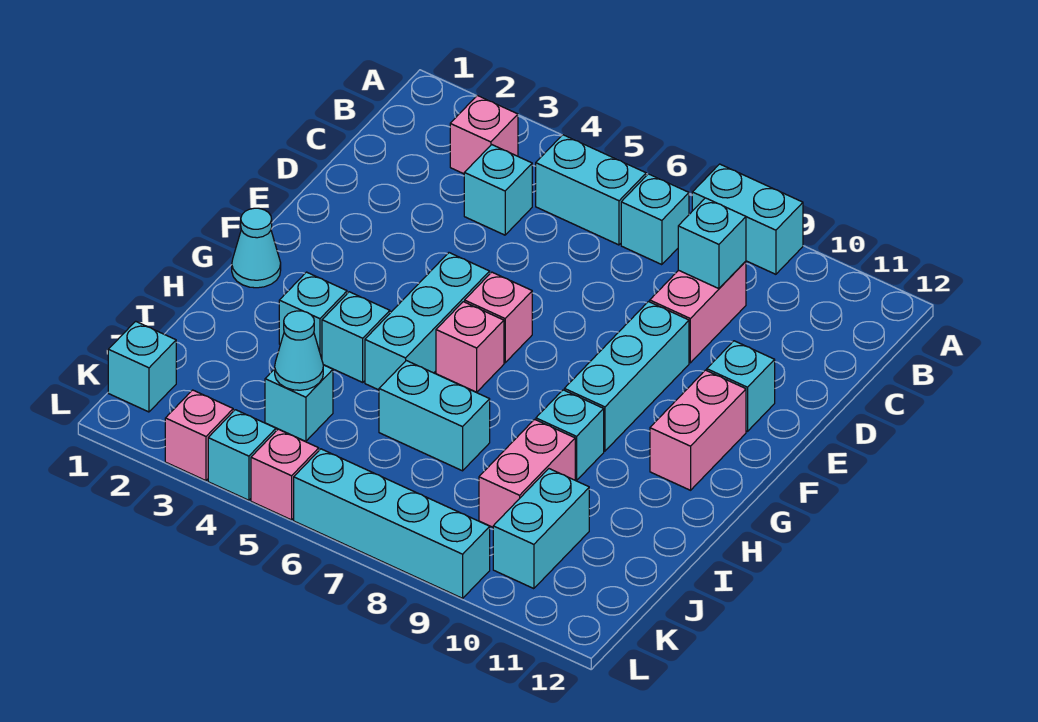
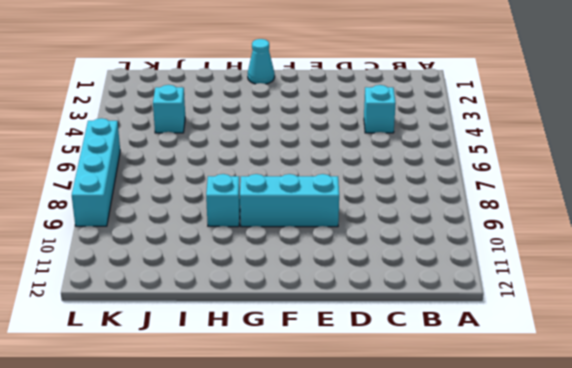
none -> cyan brick A8:A9 level 1
none -> pink brick B3 level 1
none -> cyan brick B5:B6 level 1

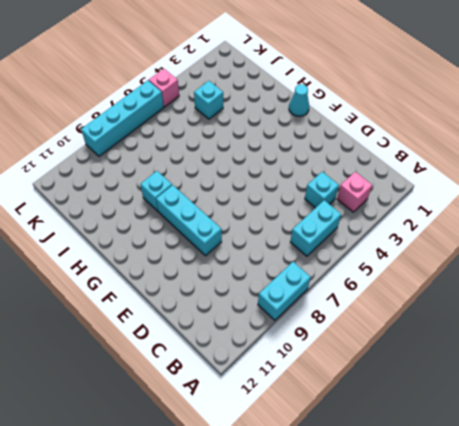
none -> cyan brick B7 level 1
none -> pink brick C9:D9 level 1
none -> cyan brick E11 level 1

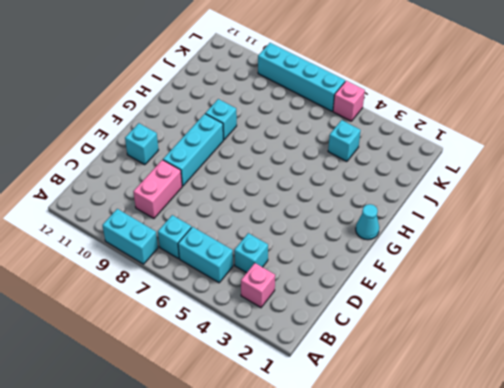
none -> cyan brick F5:H5 level 1
none -> pink brick F6 level 1
none -> pink brick F11:G11 level 1

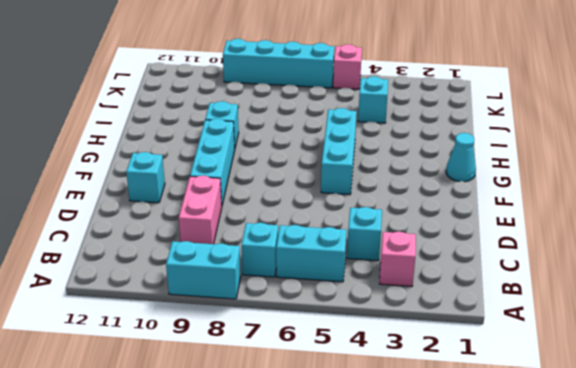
none -> pink brick F6 level 1
none -> pink brick F11:G11 level 1
none -> pink brick G6 level 1

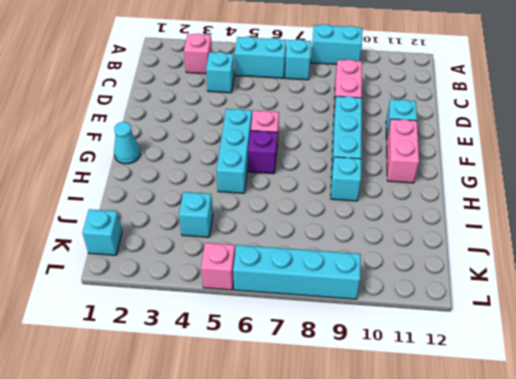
purple brick G6 level 1 -> pink brick G6 level 1
none -> cyan brick H3 level 1
none -> cyan brick H4 level 1
none -> cyan brick I6:I7 level 1

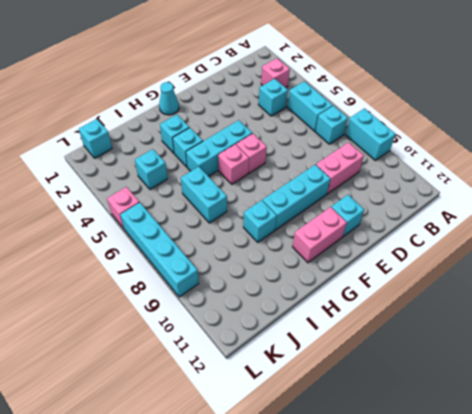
none -> pink brick I9:J9 level 1
none -> cyan brick J10:K10 level 1
none -> pink brick L3 level 1

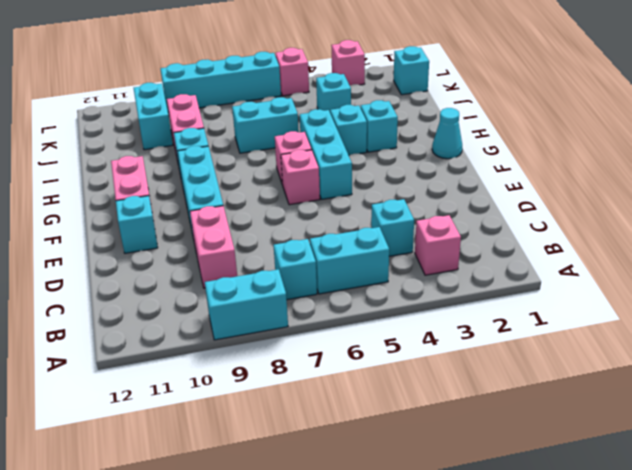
none -> cyan brick L4 level 1
none -> cyan brick C9 level 2
none -> cyan cone J4 level 2

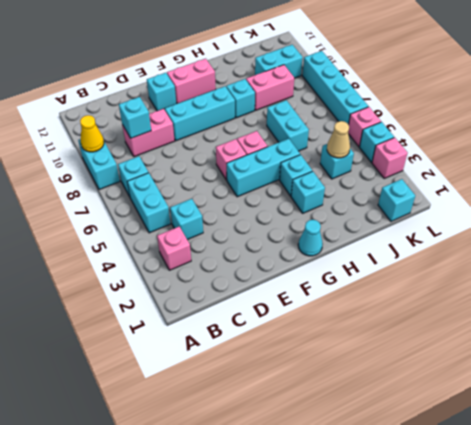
yellow cone A9 level 2 -> none
tan cone J4 level 2 -> cyan cone J4 level 2

